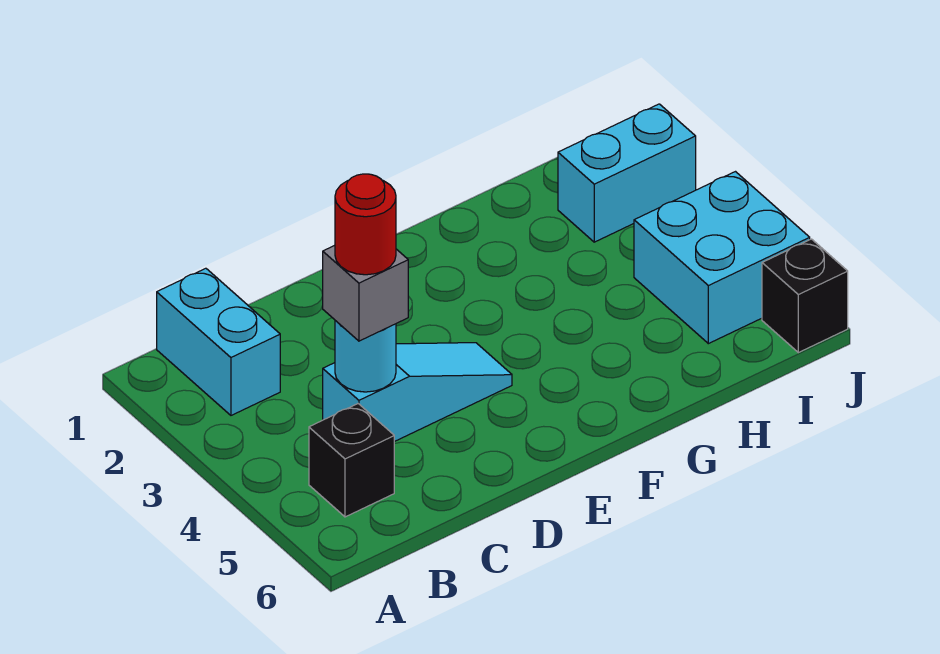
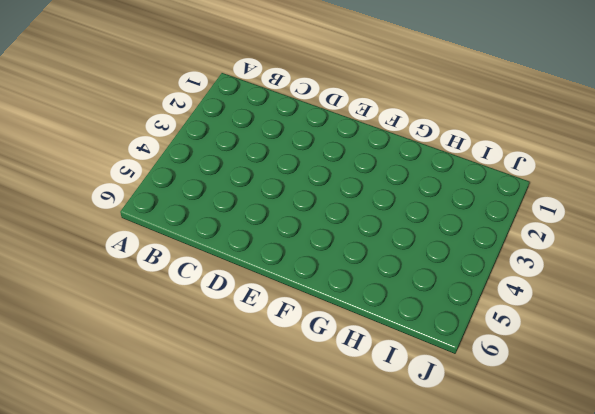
none -> cyan brick B1:B2 level 1
none -> black brick B5 level 1

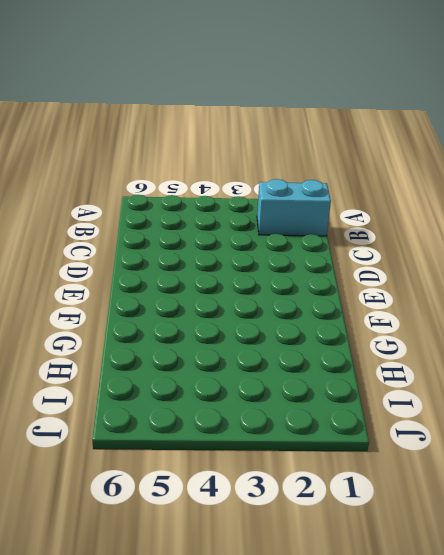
none -> black brick B5 level 1
none -> cyan slope C4:E4 level 1 top C

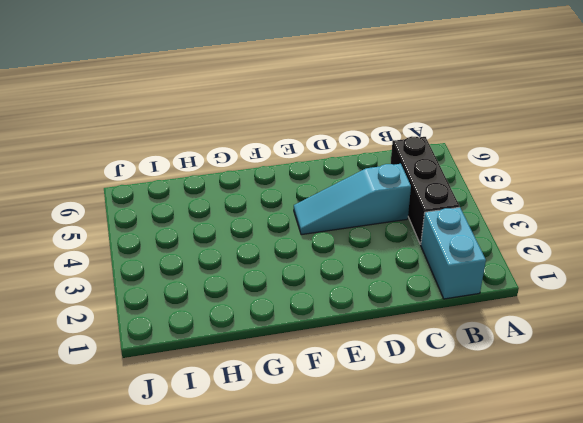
black brick B3:B5 level 1 -> black brick B5 level 1
none -> cyan brick I2:J2 level 1
none -> cyan brick I4:J5 level 1

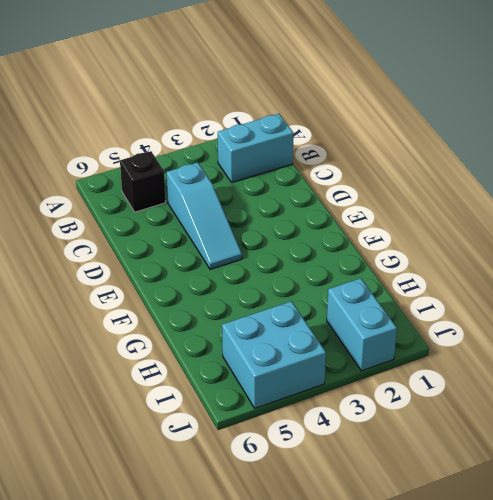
none -> black brick J6 level 1
none -> cyan round brick C4 level 2

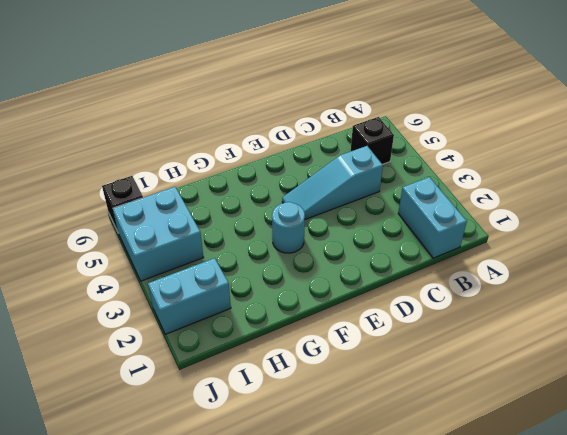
cyan round brick F3 level 1 -> cyan round brick C4 level 2
none -> grey brick C4 level 3
none -> red round brick C4 level 4

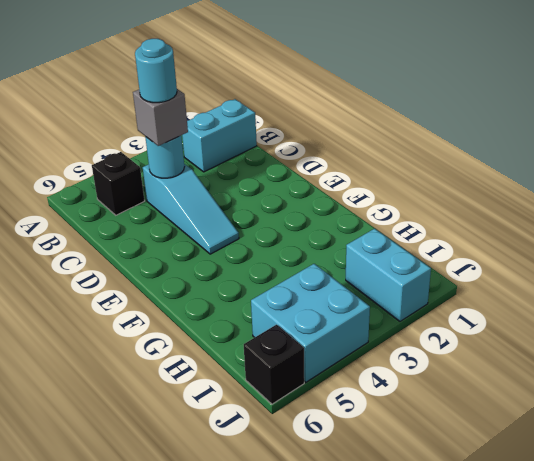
cyan round brick C4 level 4 -> red round brick C4 level 4

